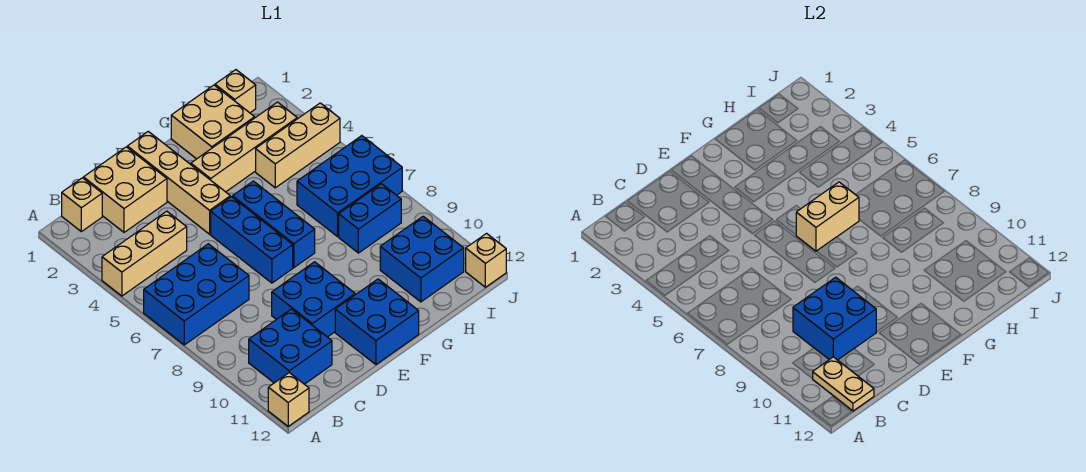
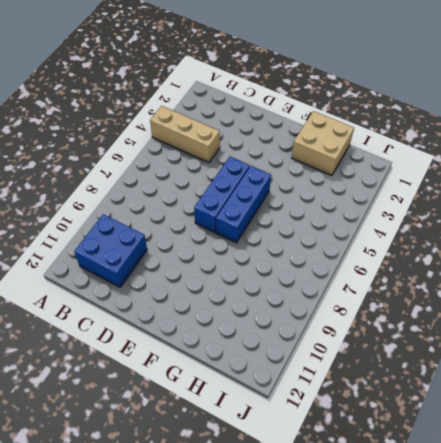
none -> blue brick A6:C7 level 1
none -> tan brick A12 level 1
none -> tan brick B1 level 1

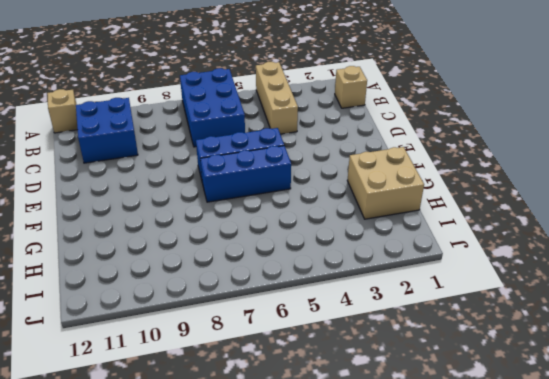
none -> tan brick C1:D2 level 1
none -> blue brick D9:E10 level 1
none -> tan brick E1:E4 level 1

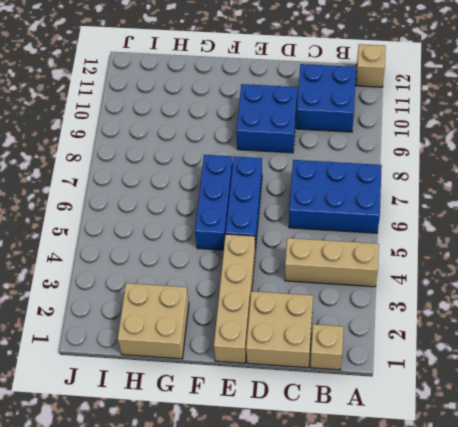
none -> blue brick E11:F12 level 1
none -> tan brick F3:I3 level 1
none -> tan brick H4:J4 level 1

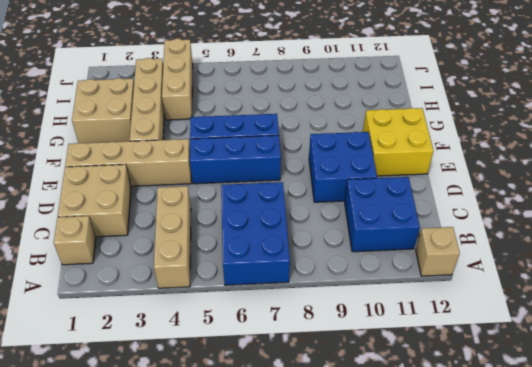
yellow brick E11:F12 level 1 -> blue brick E11:F12 level 1
none -> blue brick H6:J7 level 1
none -> blue brick H8:I8 level 1
none -> blue brick H10:I11 level 1

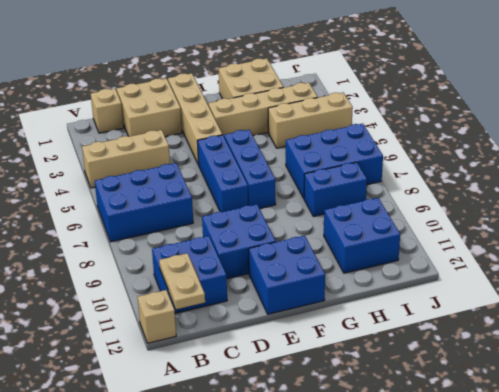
none -> tan brick I1 level 1
none -> tan brick J12 level 1
none -> blue brick C9:D10 level 2

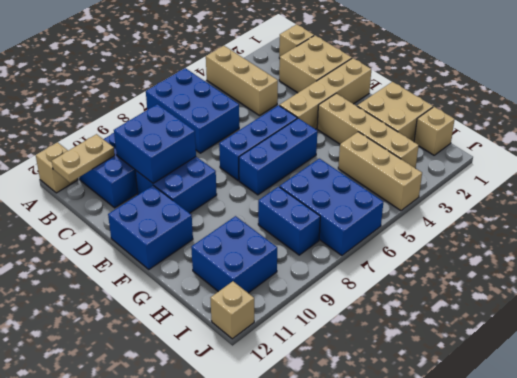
none -> tan brick F6:G6 level 2

